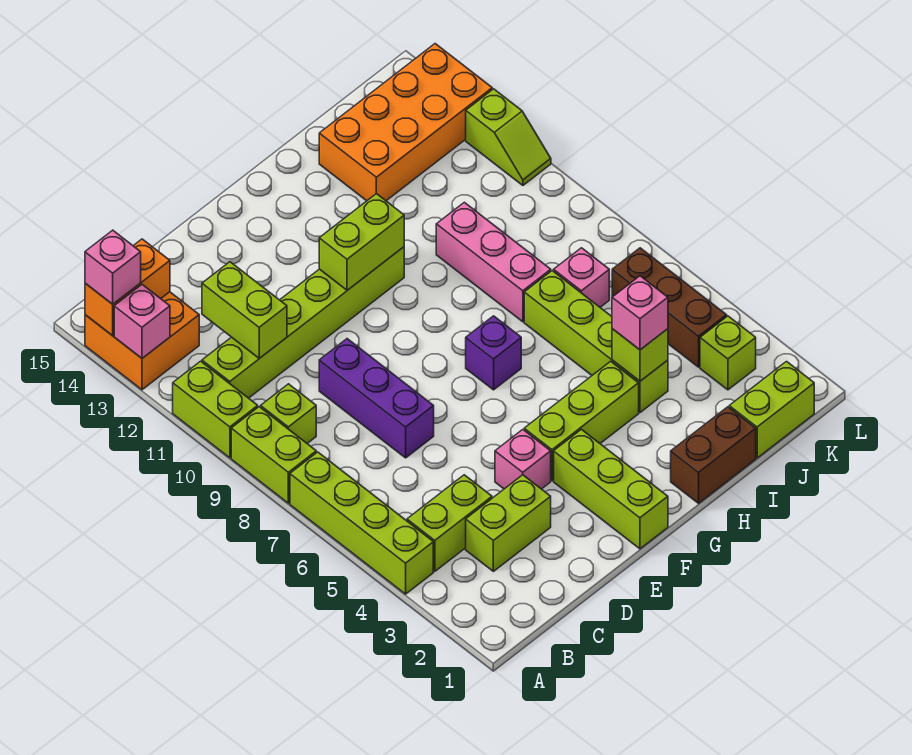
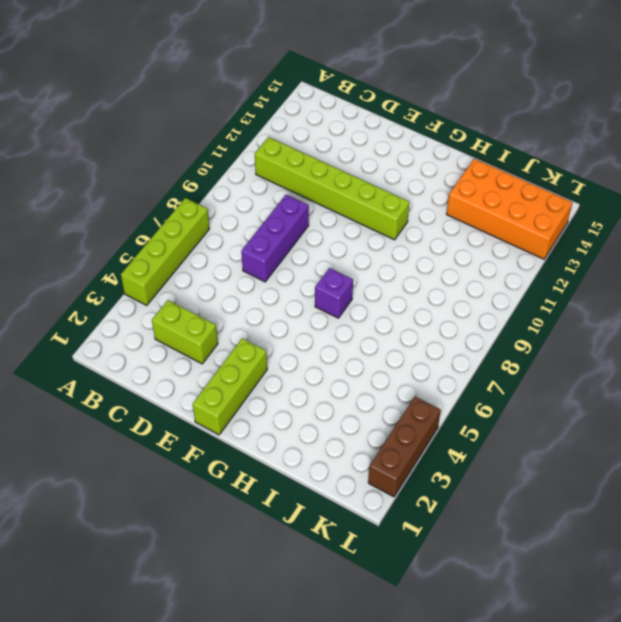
brown brick L2:L4 level 1 -> brown brick K4:K6 level 1
none -> lime brick A8:A9 level 1
none -> lime brick A10:A11 level 1
none -> orange brick A13:B14 level 1

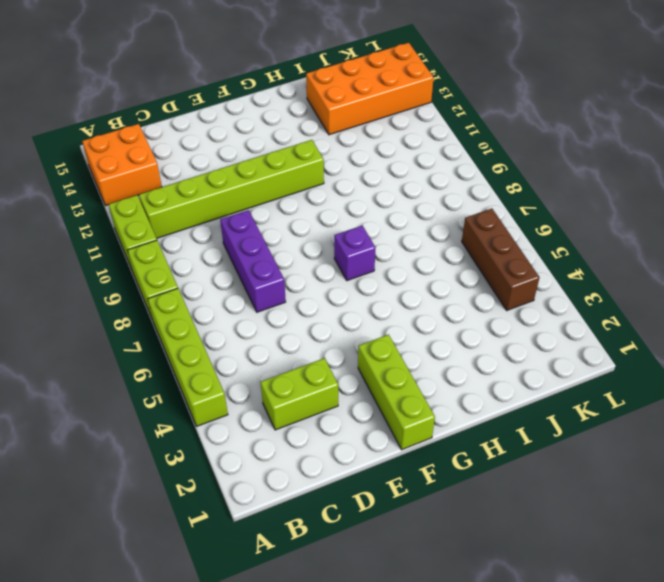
none -> lime brick B4:C4 level 1
none -> lime brick B9 level 1
none -> pink brick E4 level 1

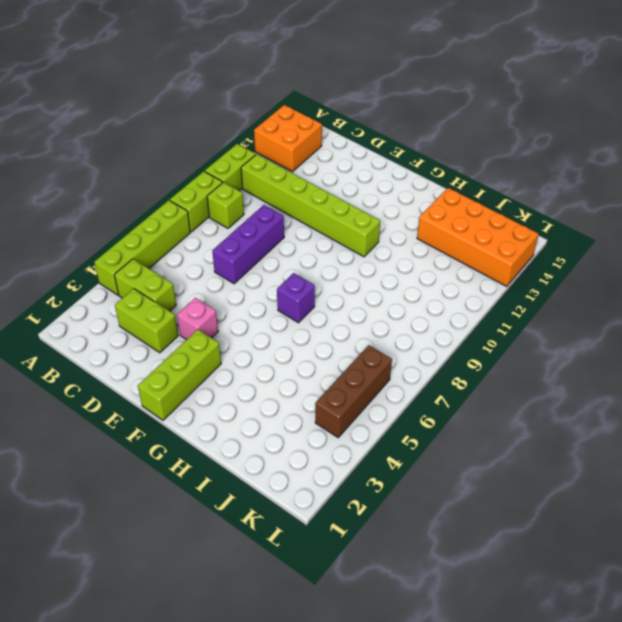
none -> lime brick F4:H4 level 1
none -> brown brick H1:I1 level 1
none -> lime brick I4:I7 level 1

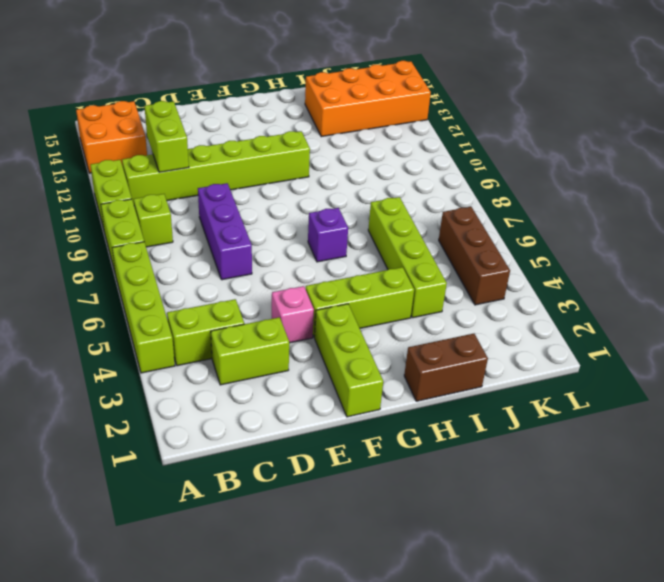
none -> pink brick I8:I10 level 1
none -> lime brick J1:K1 level 1
none -> pink brick J7 level 1

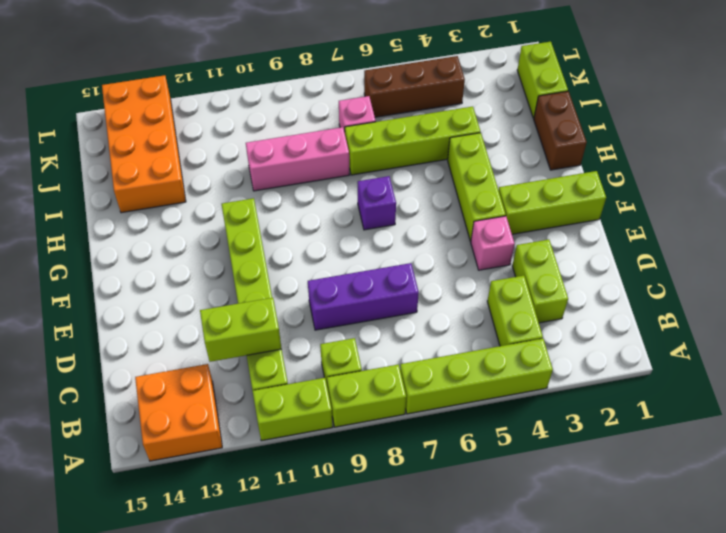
none -> lime brick K3 level 1
none -> lime slope L11:L12 level 1 top 12
none -> pink brick A13 level 2

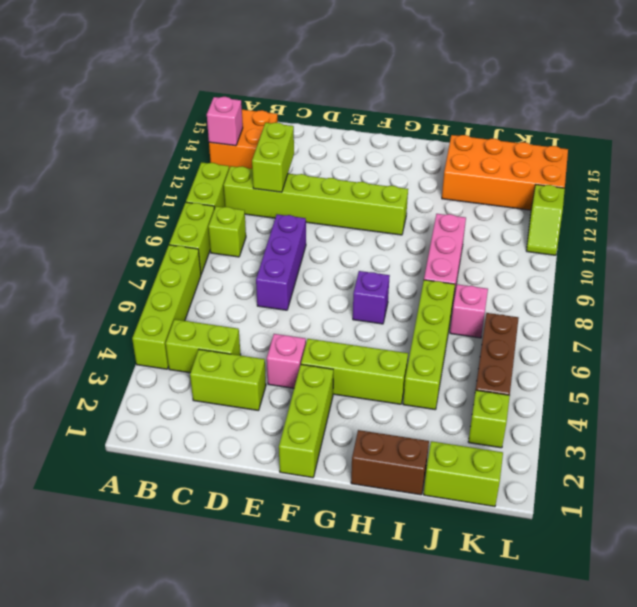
none -> orange brick A14:B14 level 2
none -> lime brick F11:G11 level 2
none -> lime brick I4 level 2

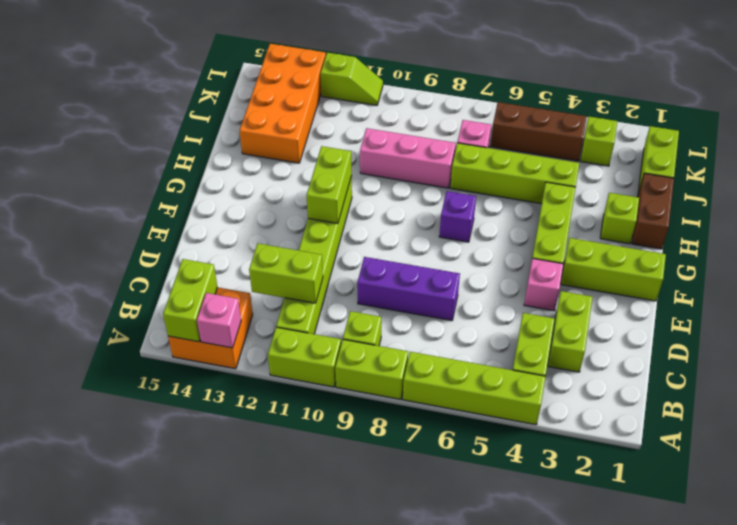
lime brick A14:B14 level 2 -> orange brick A14:B14 level 2
lime brick H2 level 1 -> lime brick I4 level 2
none -> pink brick A14 level 3
none -> pink brick I4 level 3

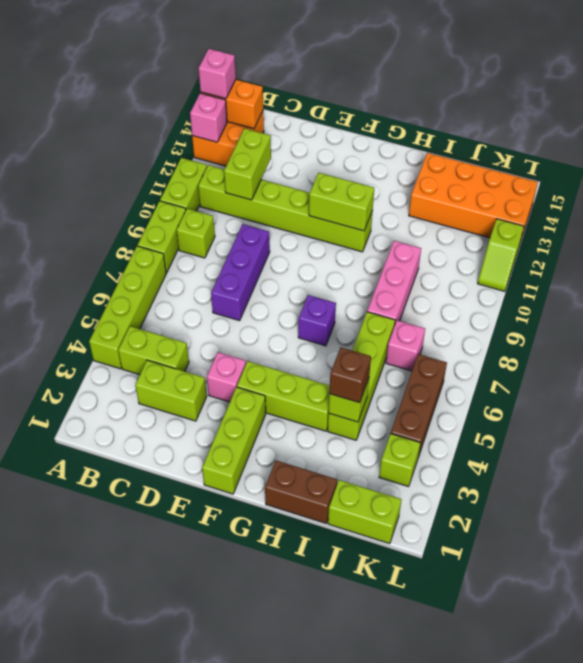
brown brick I4 level 3 -> pink brick I4 level 3

